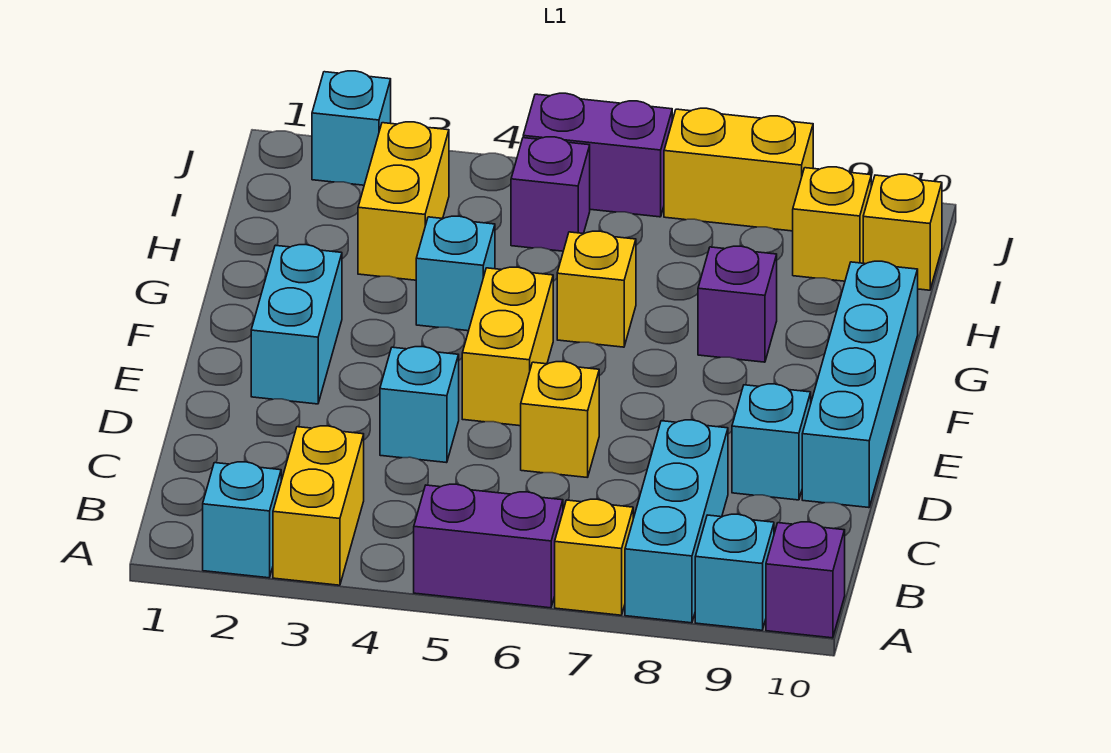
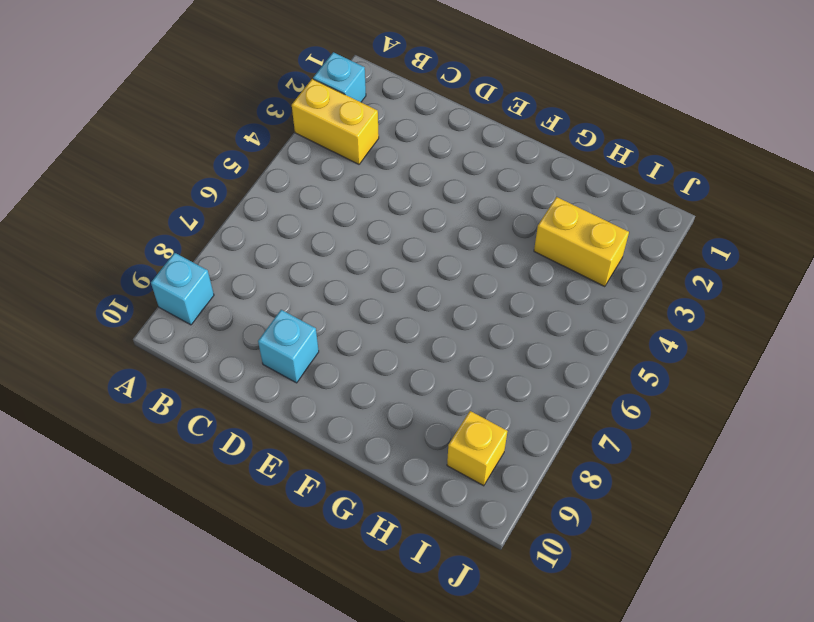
none -> purple brick A5:A6 level 1
none -> yellow brick A7 level 1
none -> cyan brick A8:C8 level 1

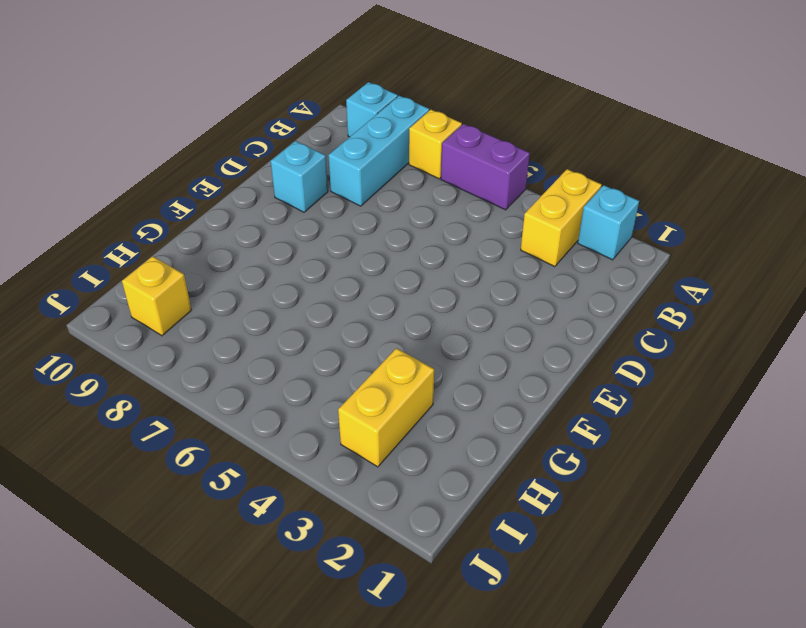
none -> purple brick A10 level 1
none -> cyan brick D4 level 1
none -> yellow brick D6 level 1

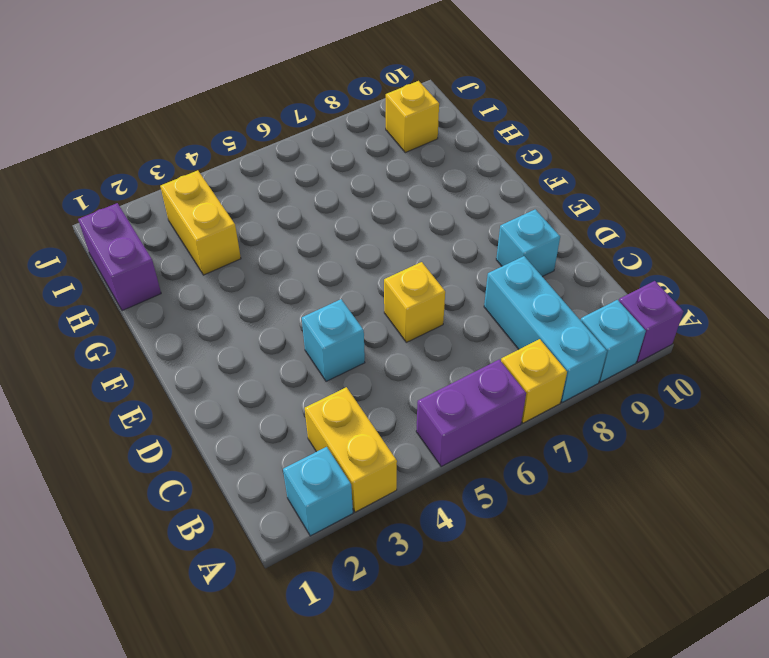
purple brick H1:I1 level 1 -> purple brick J5:J6 level 1
none -> cyan brick D10:G10 level 1
none -> cyan brick E2:F2 level 1
none -> yellow brick E5:F5 level 1

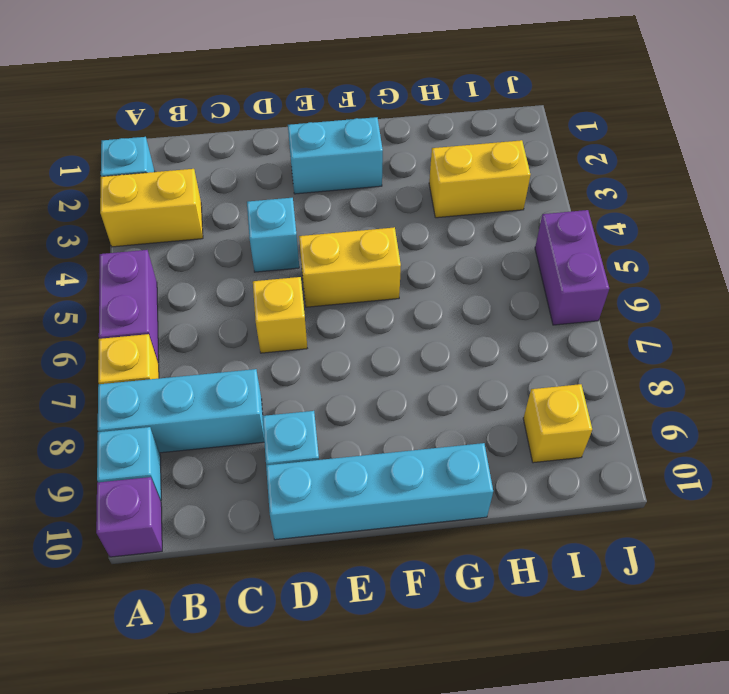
none -> cyan brick G4 level 1
none -> yellow brick G6 level 1
none -> purple brick G8 level 1

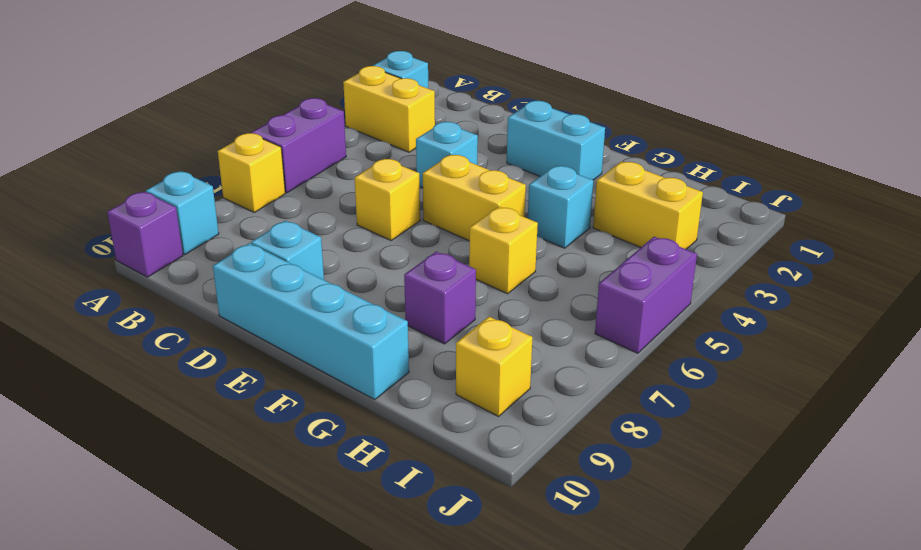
none -> cyan brick A8:C8 level 1
none -> purple brick I5 level 1
none -> yellow brick I10 level 1

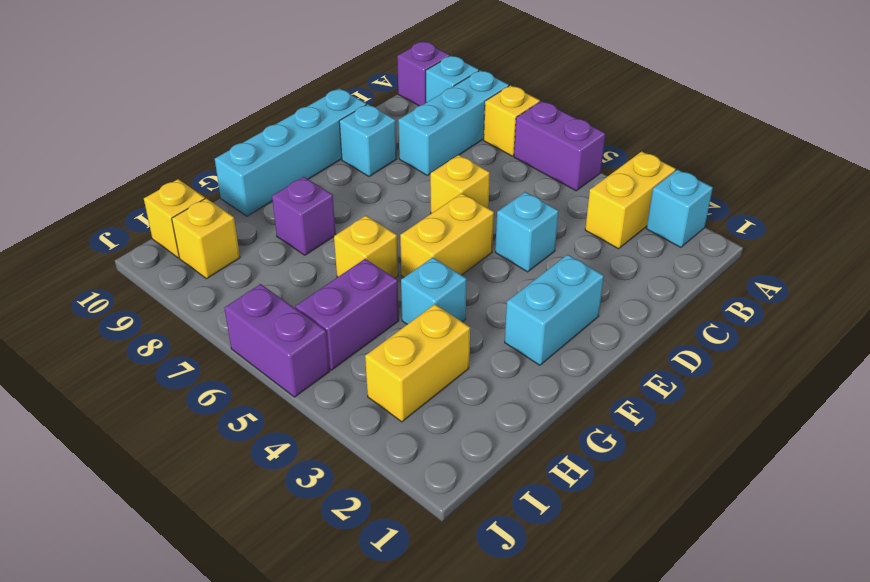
purple brick H5:I5 level 1 -> purple brick I5 level 1
none -> cyan brick J2 level 1
none -> yellow brick J7:J8 level 1

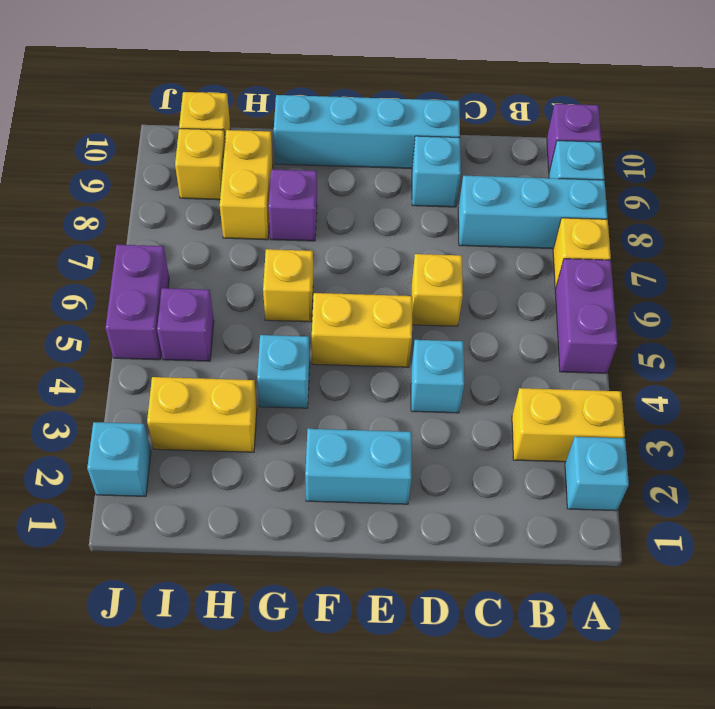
yellow brick H8:H9 level 1 -> yellow brick J7:J8 level 1

